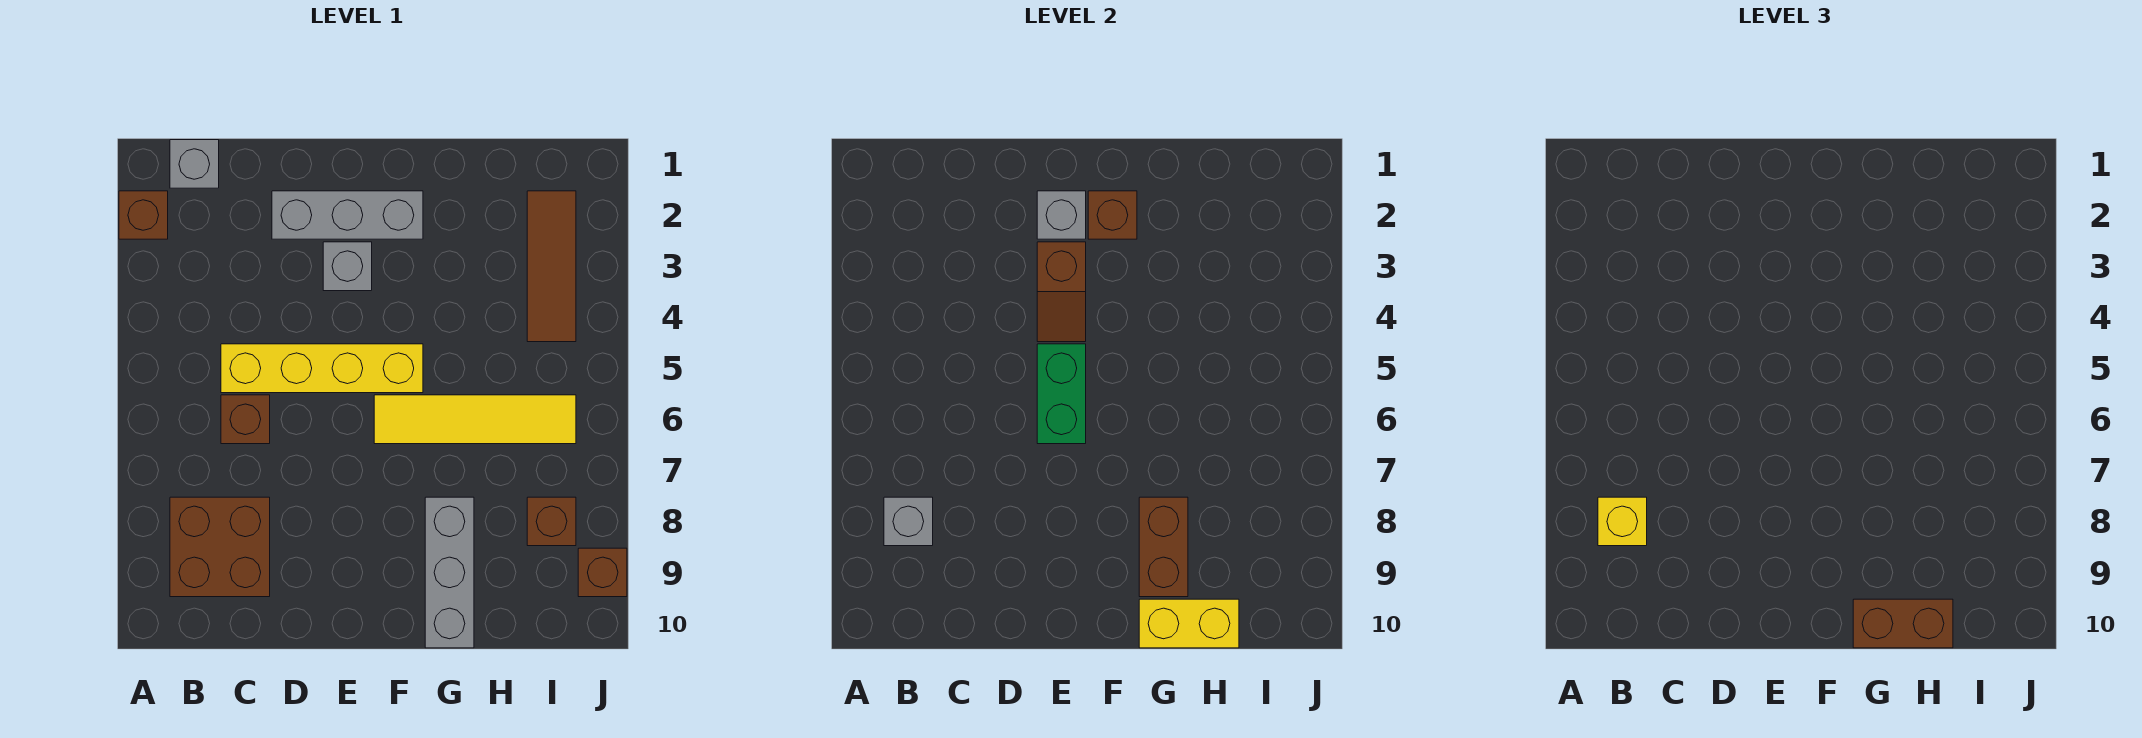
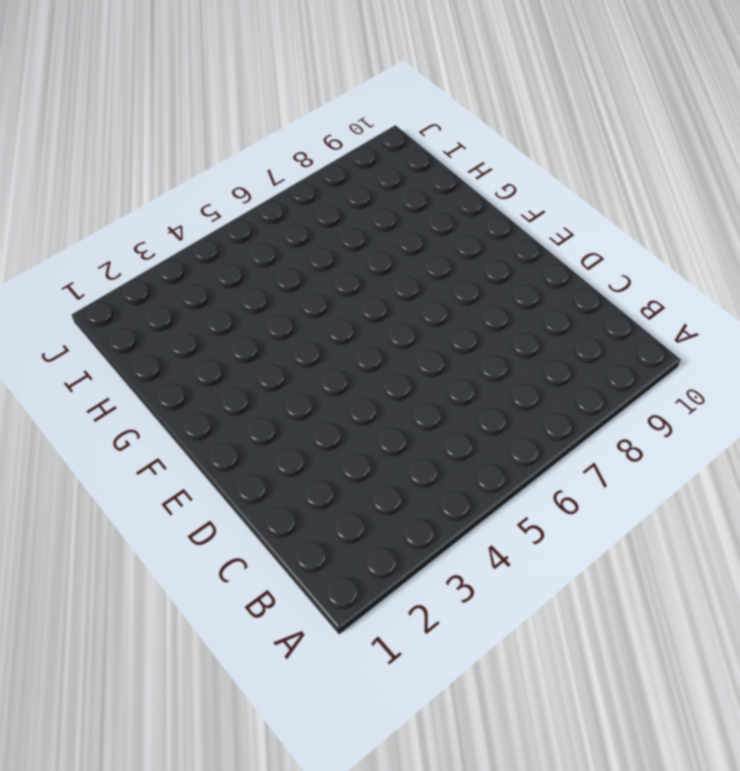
none -> brown brick A2 level 1
none -> grey brick B1 level 1
none -> brown brick B8:C9 level 1

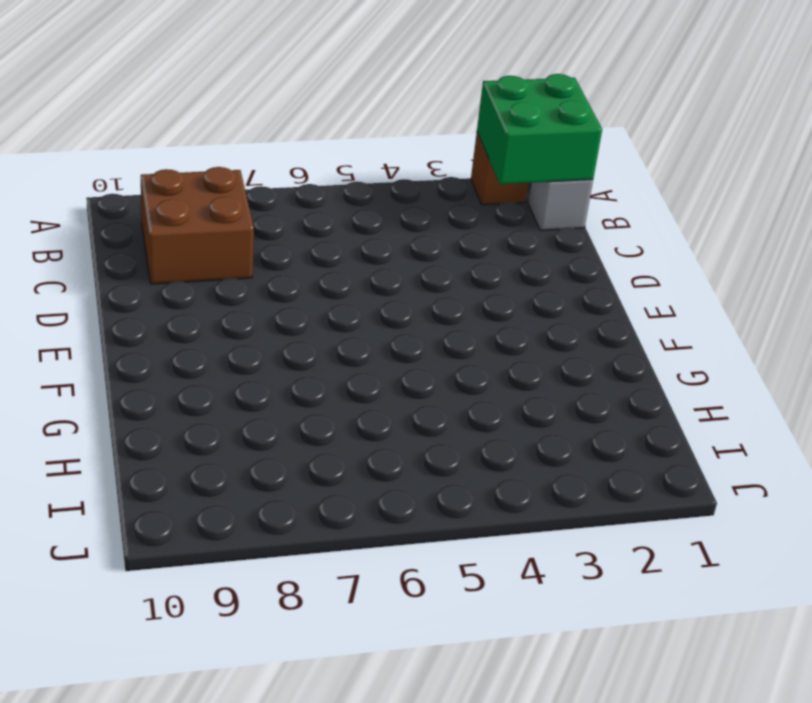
green brick A1:B2 level 2 -> none
none -> yellow brick C5:F5 level 1
none -> brown brick C6 level 1
none -> grey brick D2:F2 level 1

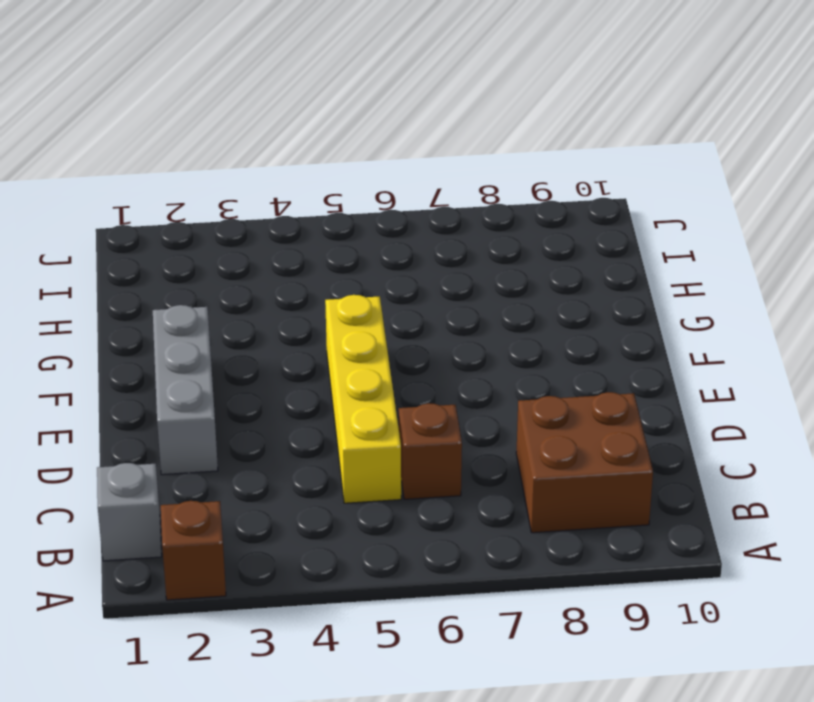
none -> grey brick E3 level 1
none -> yellow tile F6:I6 level 1
none -> grey brick G8:G10 level 1

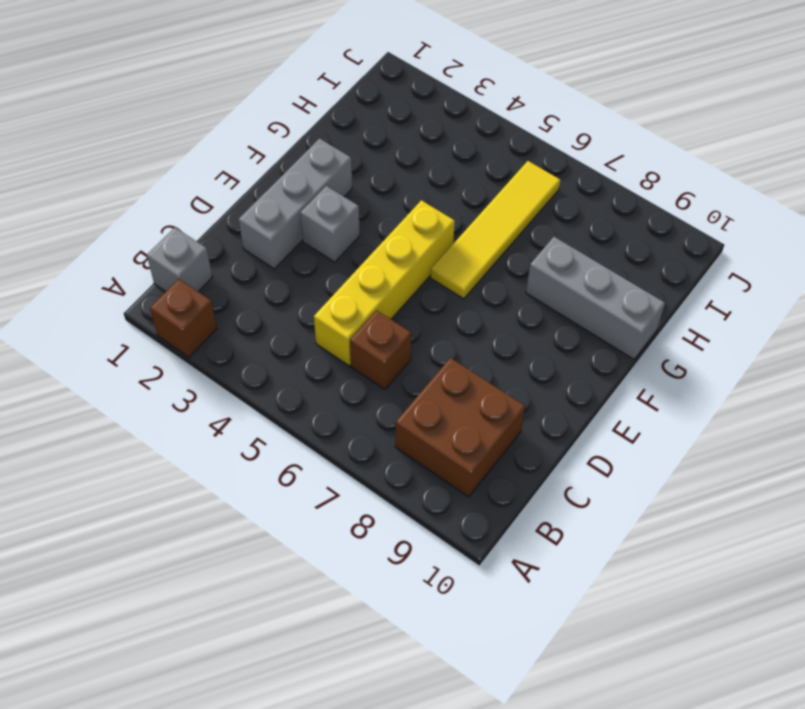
none -> brown tile I2:I4 level 1
none -> brown brick I8 level 1
none -> brown brick J9 level 1

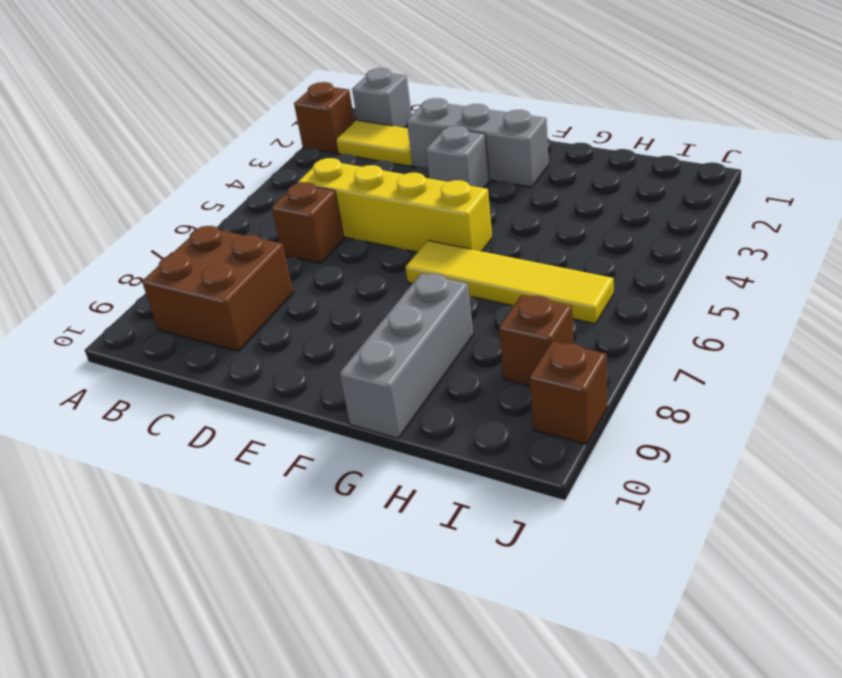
yellow tile B2:C2 level 1 -> none
none -> brown tile I2:I4 level 1
none -> grey brick B8 level 2
none -> grey brick E2 level 2

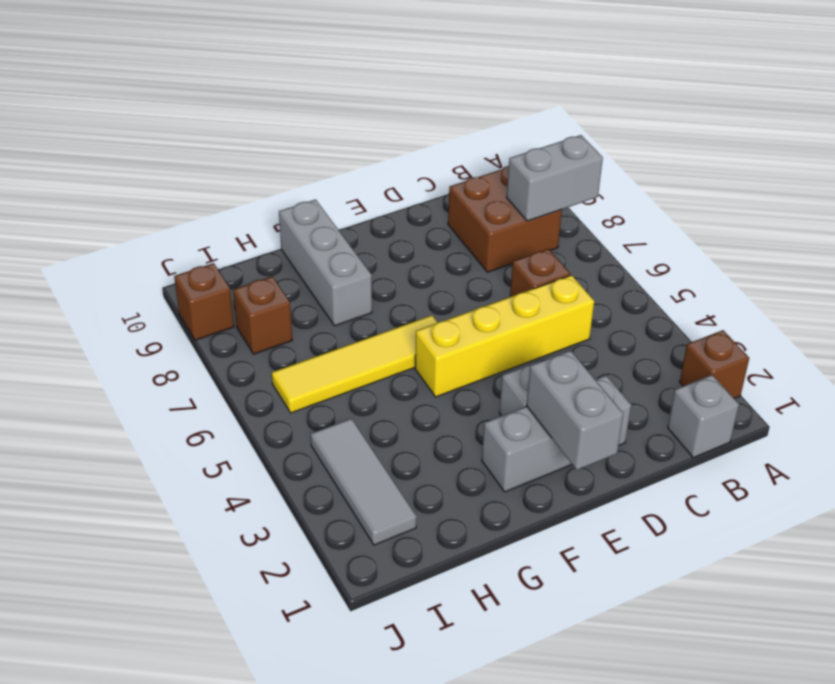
grey brick A8:B8 level 2 -> grey brick B8 level 2
grey brick E1:E2 level 2 -> grey brick E2 level 2
grey tile I2:I4 level 1 -> brown tile I2:I4 level 1
none -> brown slope E3:E4 level 2 top 3
none -> green brick E5:E6 level 2
none -> brown brick F2 level 2

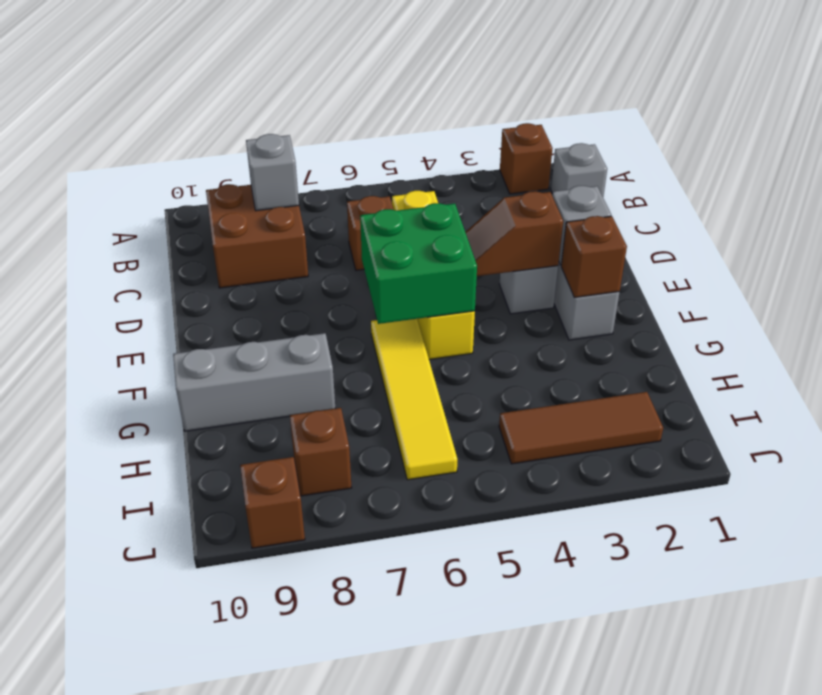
green brick E5:F6 level 2 -> green brick E5:E6 level 2
none -> brown brick G8:G9 level 2
none -> yellow brick G10:H10 level 2
none -> yellow brick B8 level 3

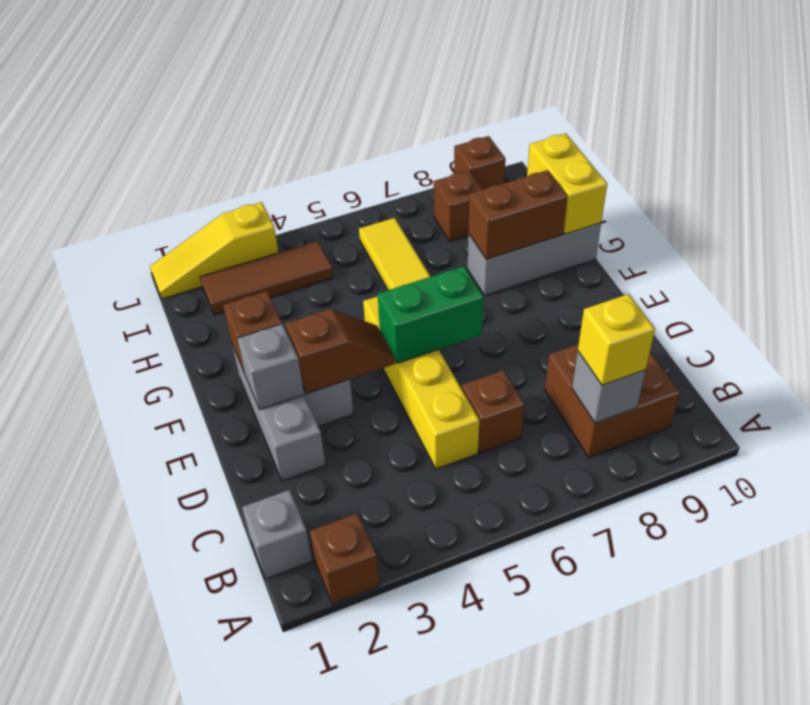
yellow slope J1:J3 level 1 top 3 -> none
none -> brown brick G10:H10 level 3

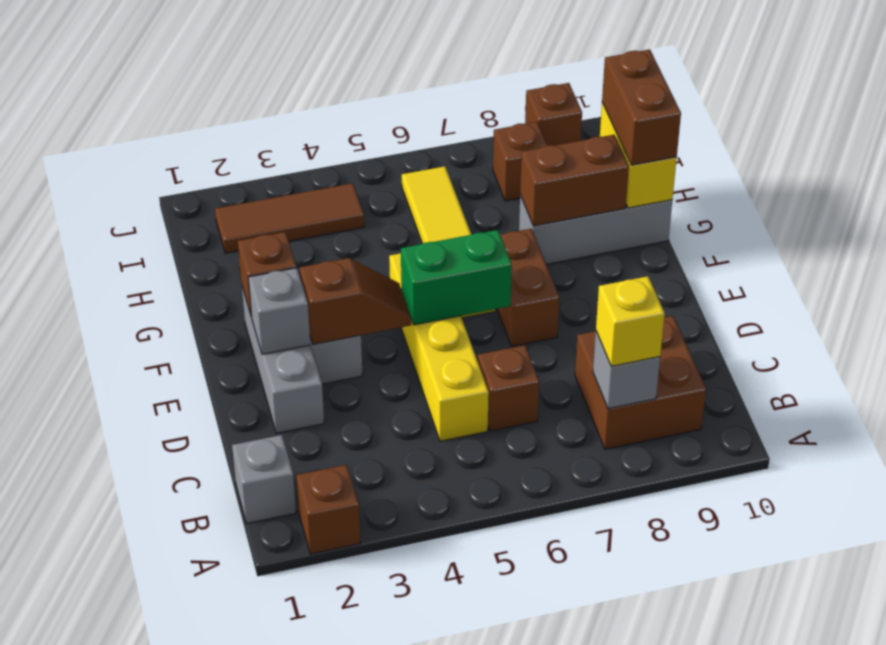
brown brick E7:F7 level 1 -> none

